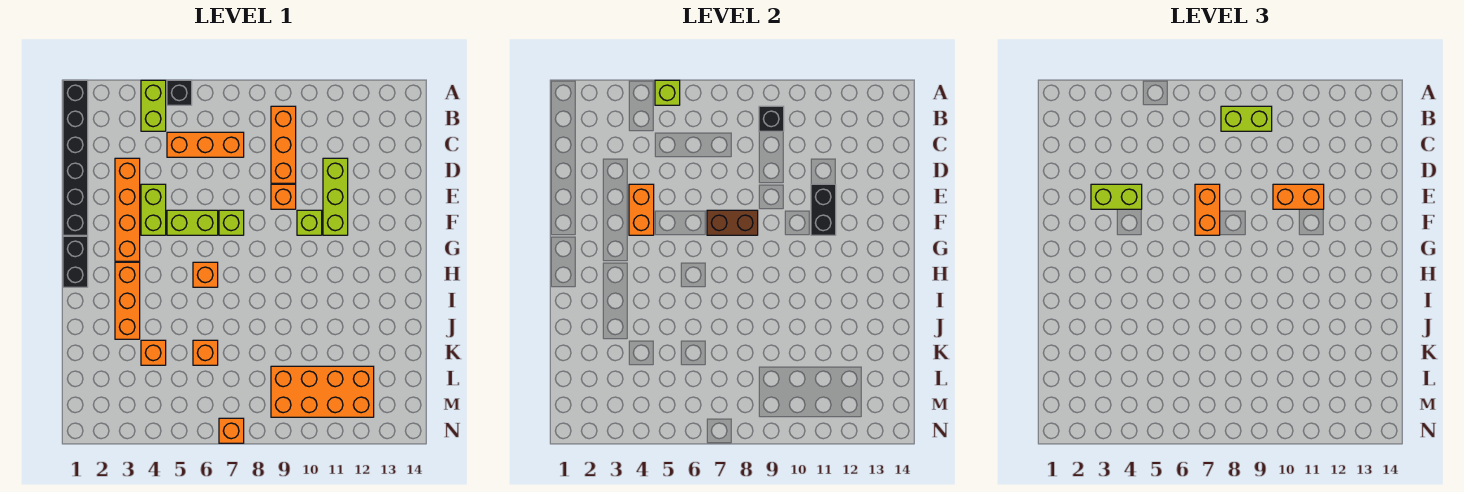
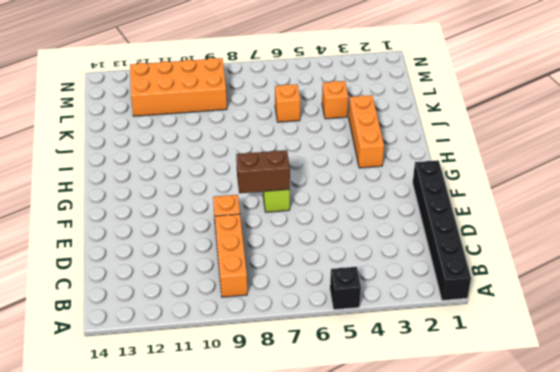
none -> lime brick A4:B4 level 1
none -> orange brick C5:C7 level 1
none -> orange brick D3:G3 level 1

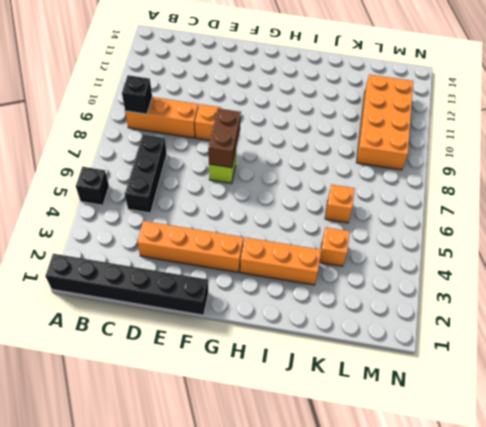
black brick C5:C7 level 1 -> orange brick C5:C7 level 1
none -> lime brick A4:B4 level 1
none -> lime brick D11:F11 level 1
none -> lime brick E4:F4 level 1

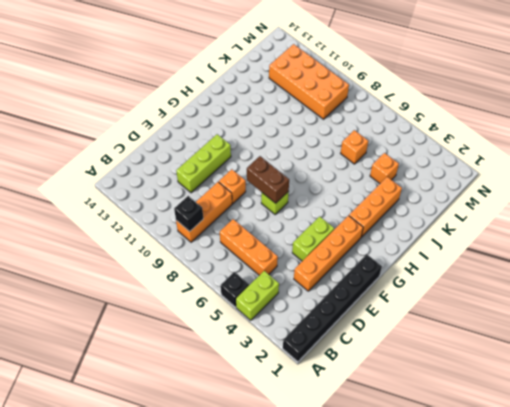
none -> lime brick F5:F6 level 1
none -> lime brick F10 level 1
none -> black brick G1:H1 level 1

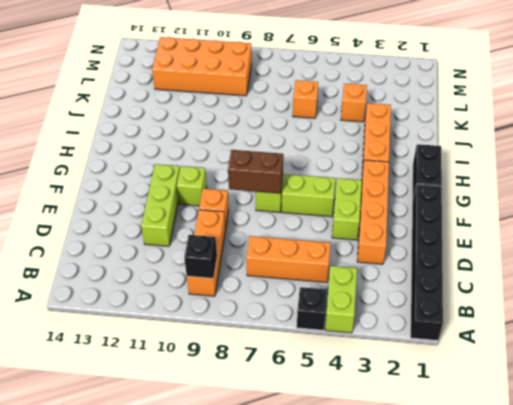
none -> orange brick H6 level 1
none -> orange brick N7 level 1
none -> lime brick A5 level 2

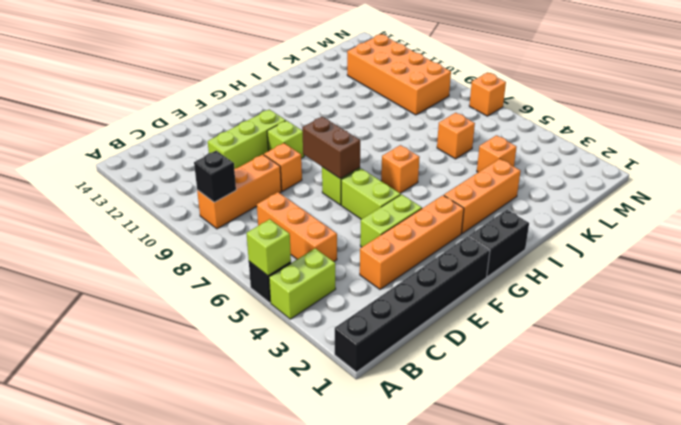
none -> orange brick E4:F4 level 2
none -> black brick E11:F11 level 2
none -> lime brick B8:B9 level 3

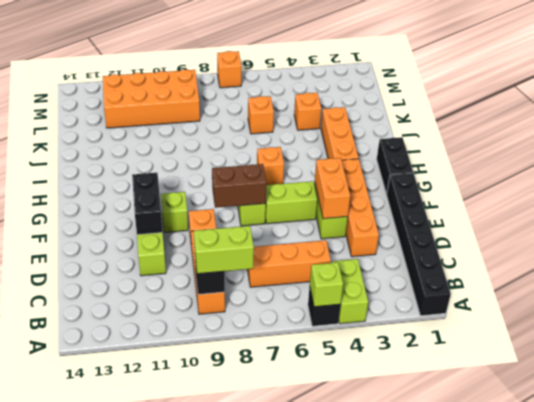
none -> lime brick E3:E4 level 3
none -> orange brick E7:F7 level 3
none -> orange brick E10:E11 level 3

